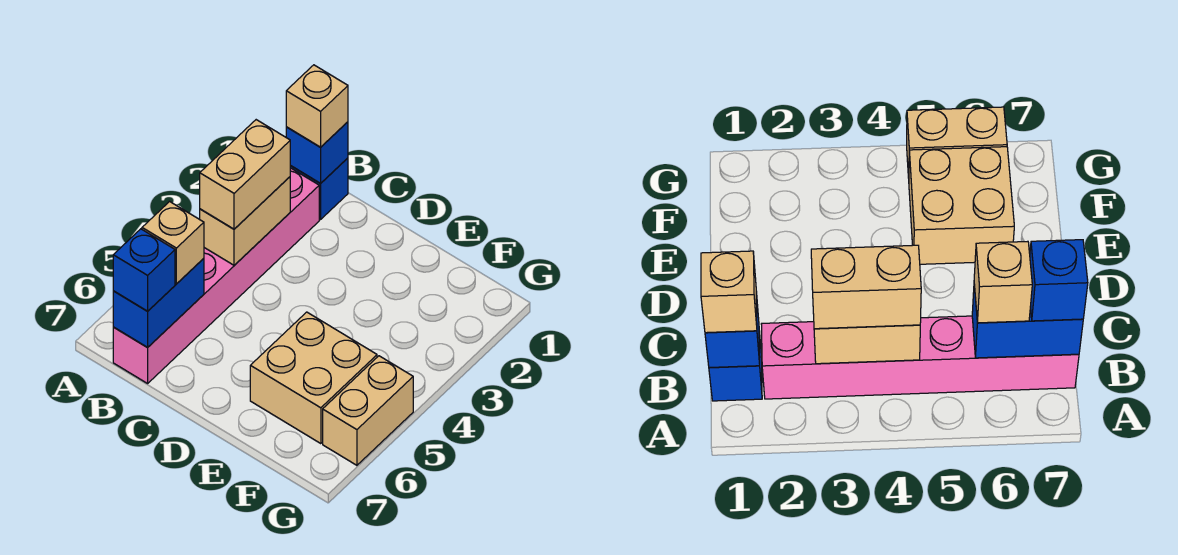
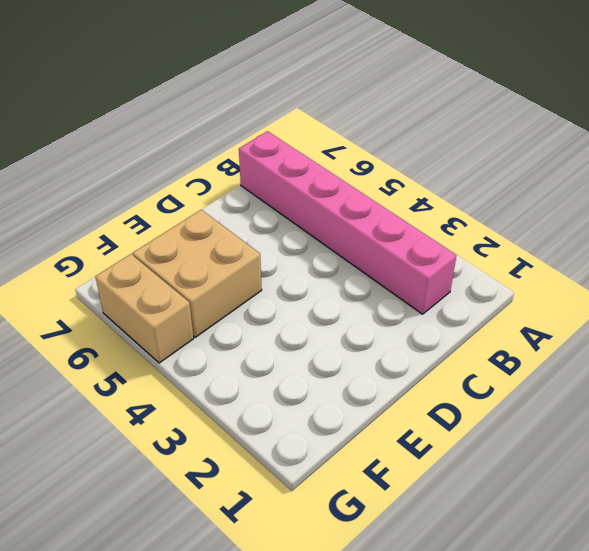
none -> blue brick B1 level 1
none -> blue brick B1 level 2

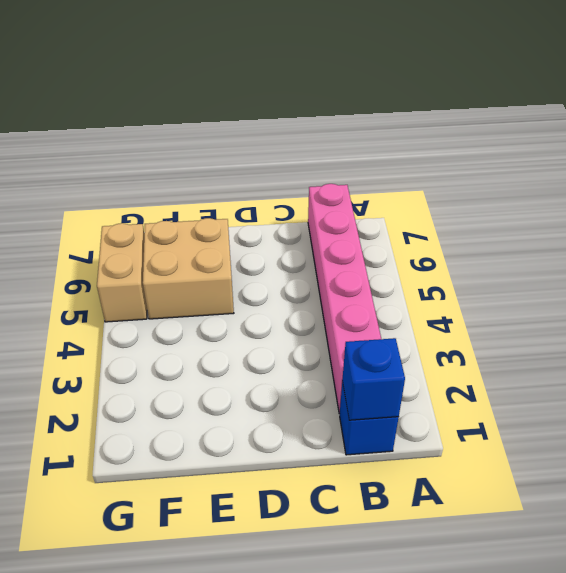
none -> tan brick B3:B4 level 2
none -> blue brick B6:B7 level 2

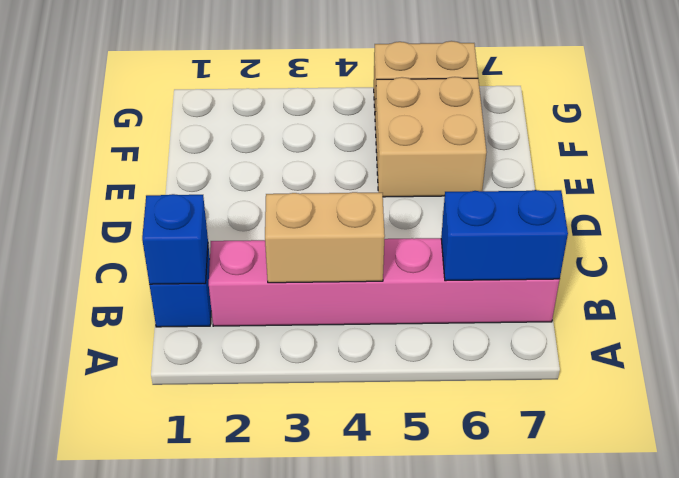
none -> tan brick B1 level 3
none -> tan brick B3:B4 level 3

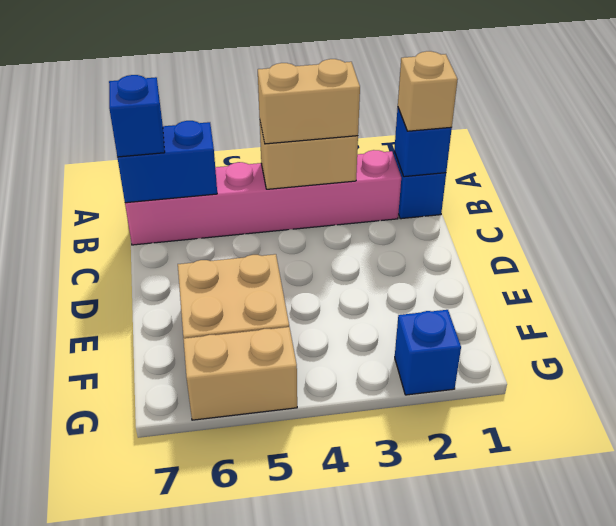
blue brick G2 level 1 -> none
none -> tan brick B6 level 3

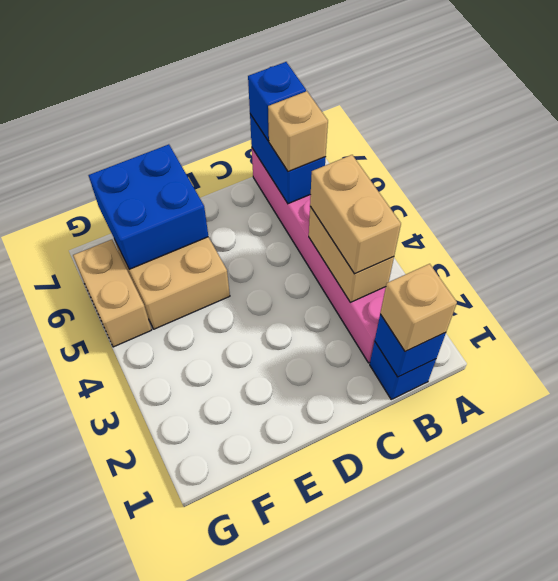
blue brick E6:F7 level 2 -> none

